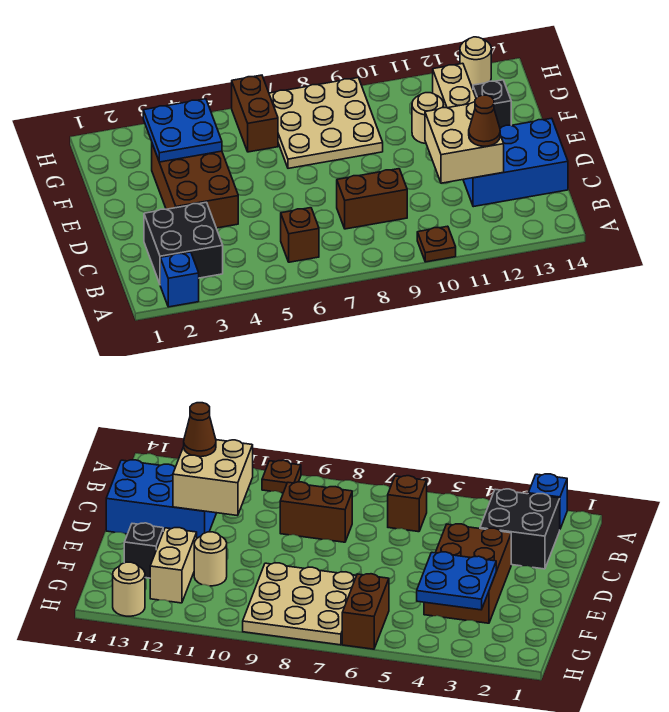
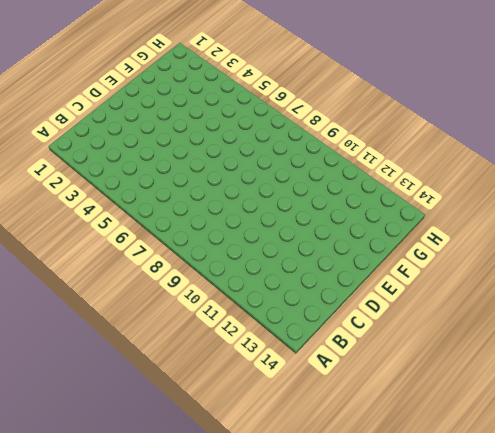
none -> blue brick A2 level 1
none -> brown plate A10 level 1
none -> black brick B2:C3 level 1

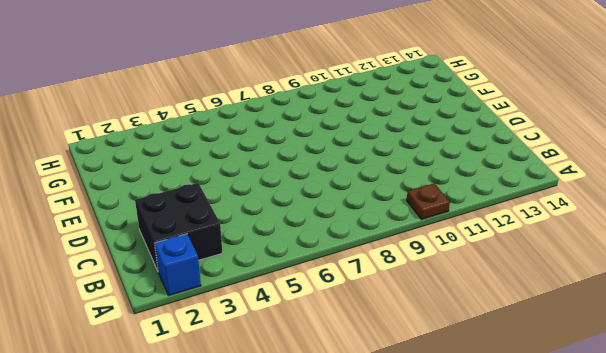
none -> brown brick B6 level 1
none -> brown brick C8:C9 level 1
none -> blue brick C12:D14 level 1

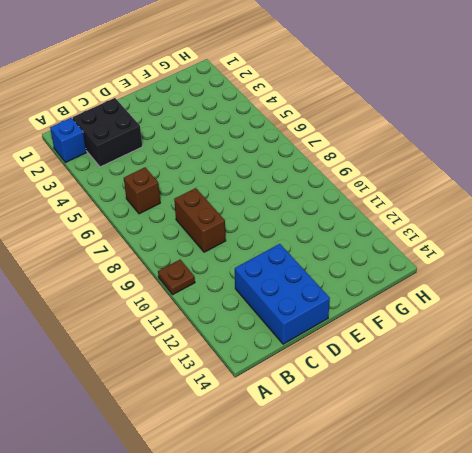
none -> brown brick D3:F4 level 1
none -> tan plate F7:H9 level 1
none -> tan round brick F11 level 1

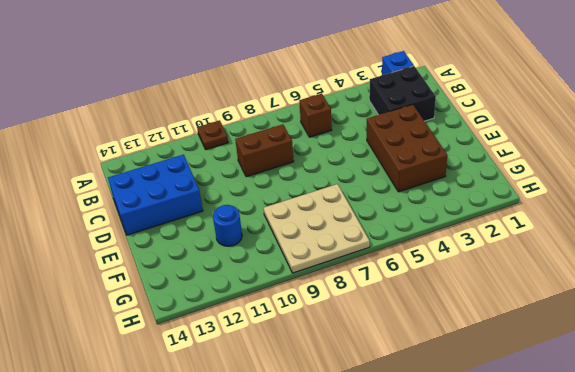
blue round brick F11 level 1 -> tan round brick F11 level 1
none -> tan brick F12:G12 level 1
none -> black brick F13 level 1
none -> brown brick G6:H6 level 1

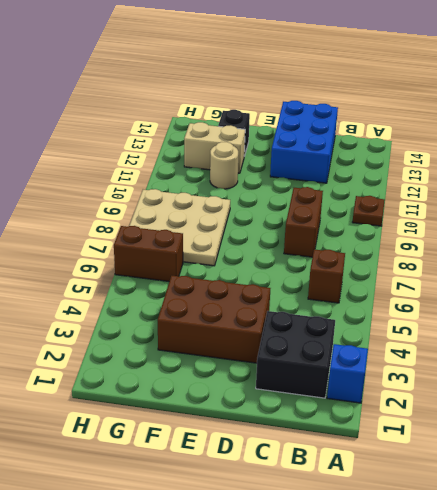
none -> tan round brick H13 level 1
none -> tan brick C11:D12 level 2
none -> blue plate F3:G4 level 2

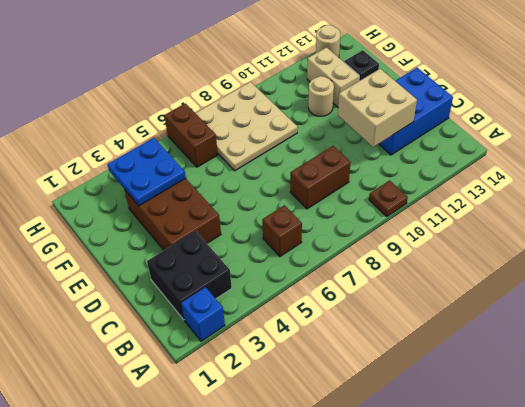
none -> brown cone C12 level 3

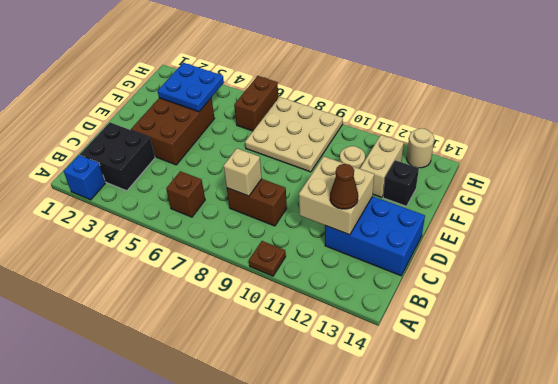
tan brick C8 level 2 -> none

